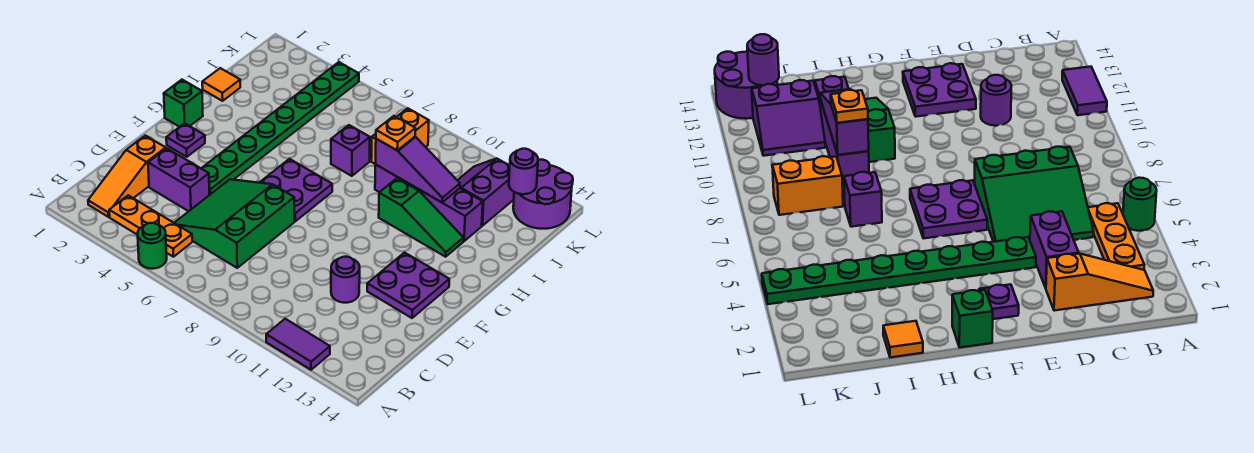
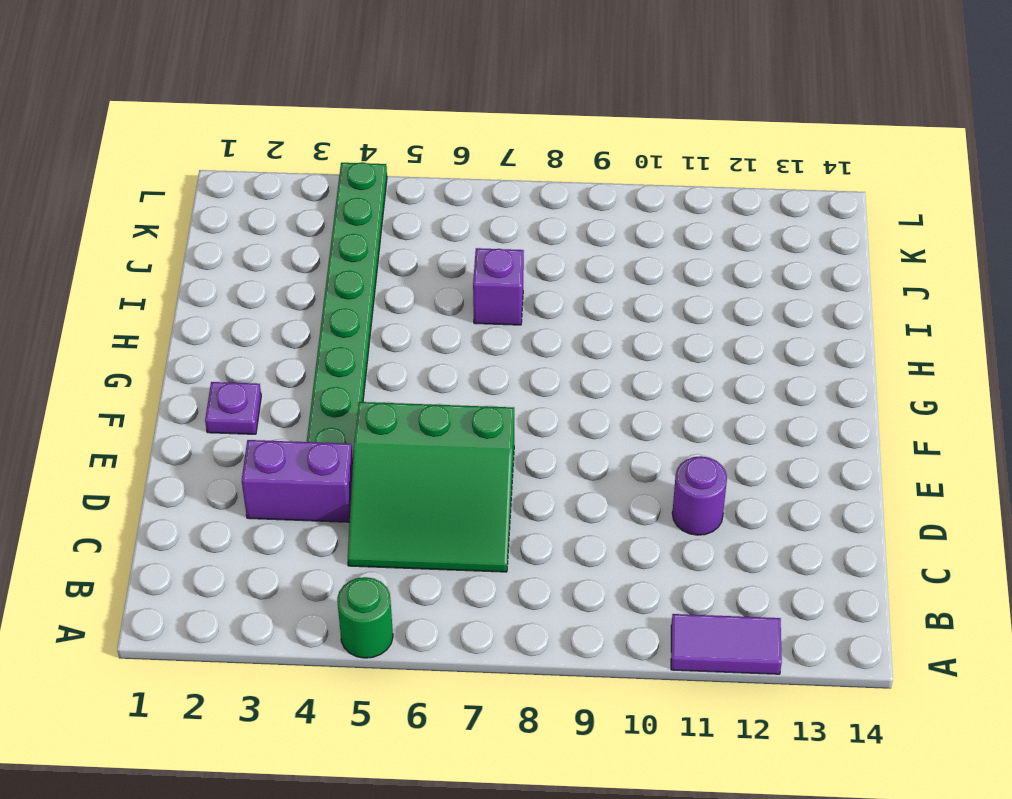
green slope C5:E7 level 1 top E -> green slope C5:E7 level 1 top 7
none -> orange slope B2:D2 level 1 top D
none -> orange plate B3:B5 level 1
none -> purple plate E12:F13 level 1

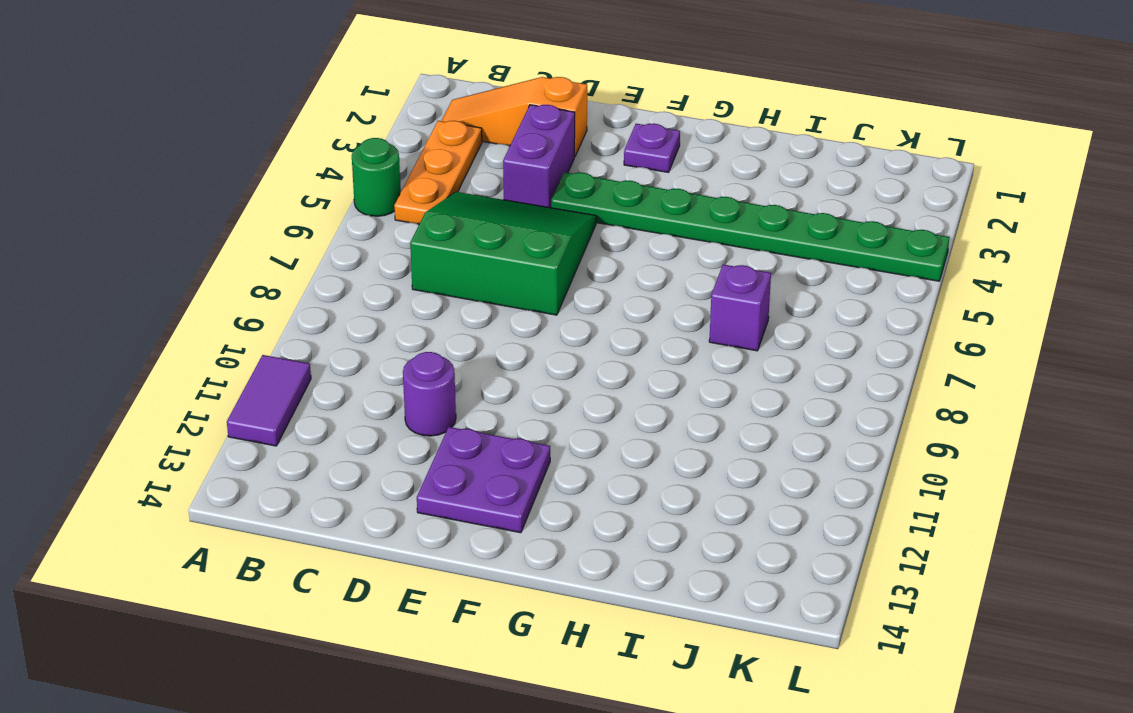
none -> purple plate F6:G7 level 1
none -> green brick G1 level 1
none -> green slope H10:H12 level 1 top 10

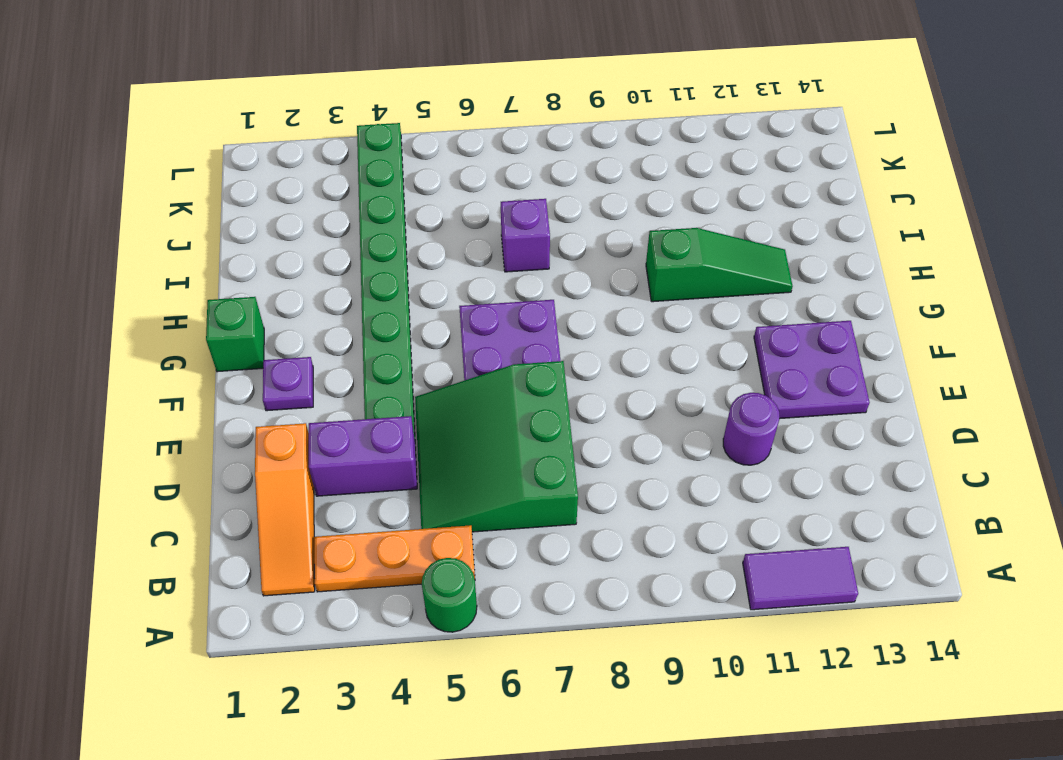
none -> orange tile I1 level 1
none -> purple brick I9:I12 level 1
none -> orange brick J8:K8 level 1

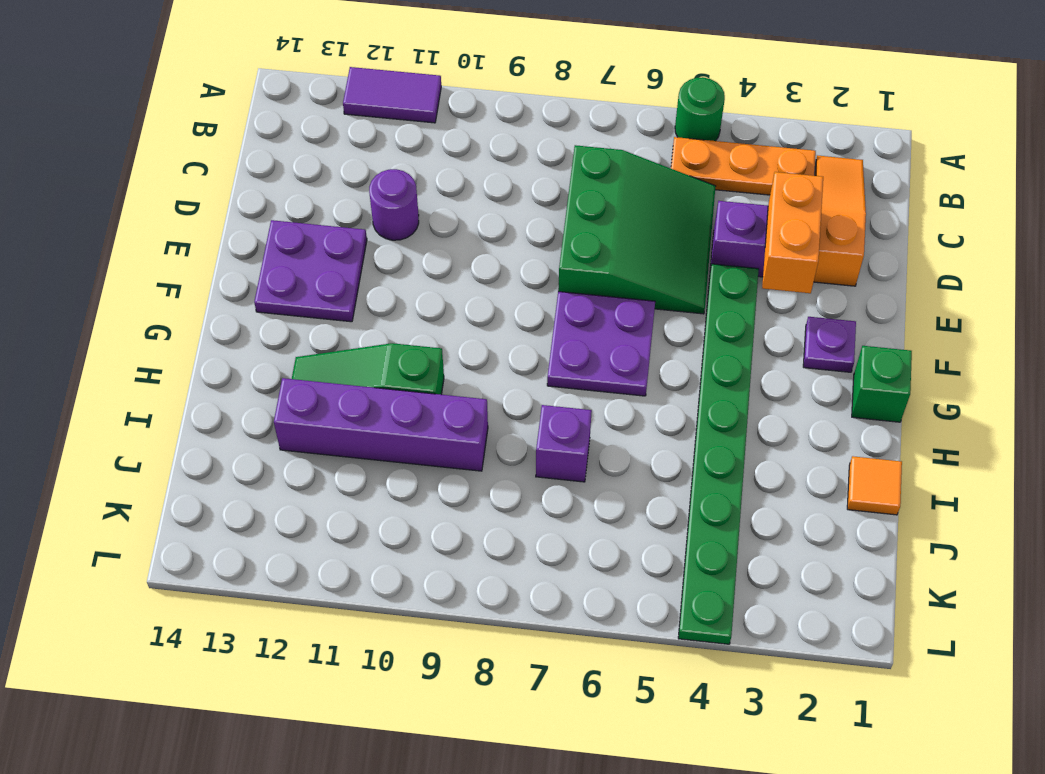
orange brick D3:E3 level 2 -> orange brick J8:K8 level 1
none -> purple slope J11:K12 level 1 top 12
none -> purple round brick K13:L14 level 1
none -> purple slope I9:I11 level 2 top 9

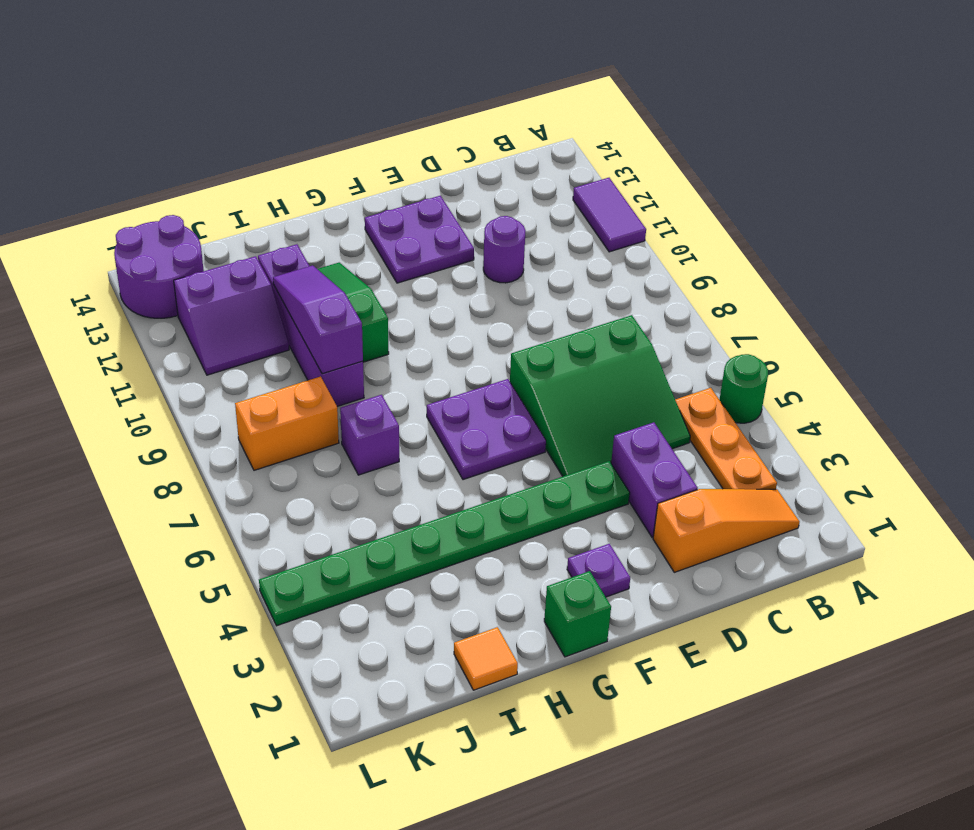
none -> purple round brick K13 level 2
none -> orange plate I9 level 3

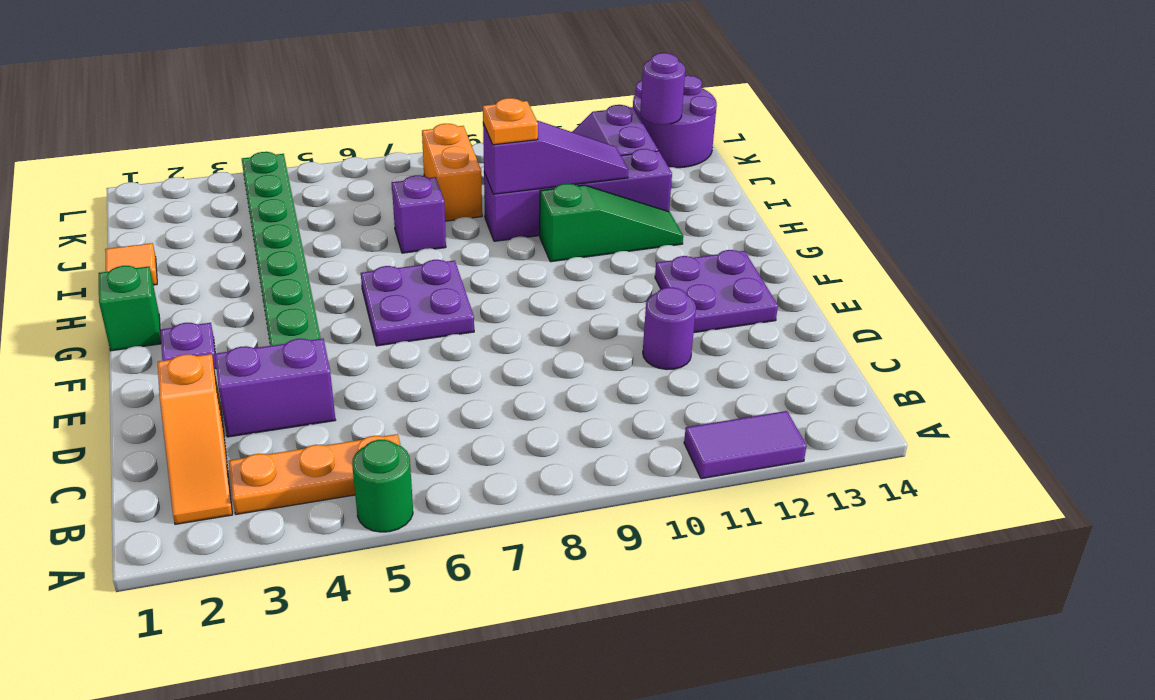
none -> green slope C5:E7 level 1 top 7

